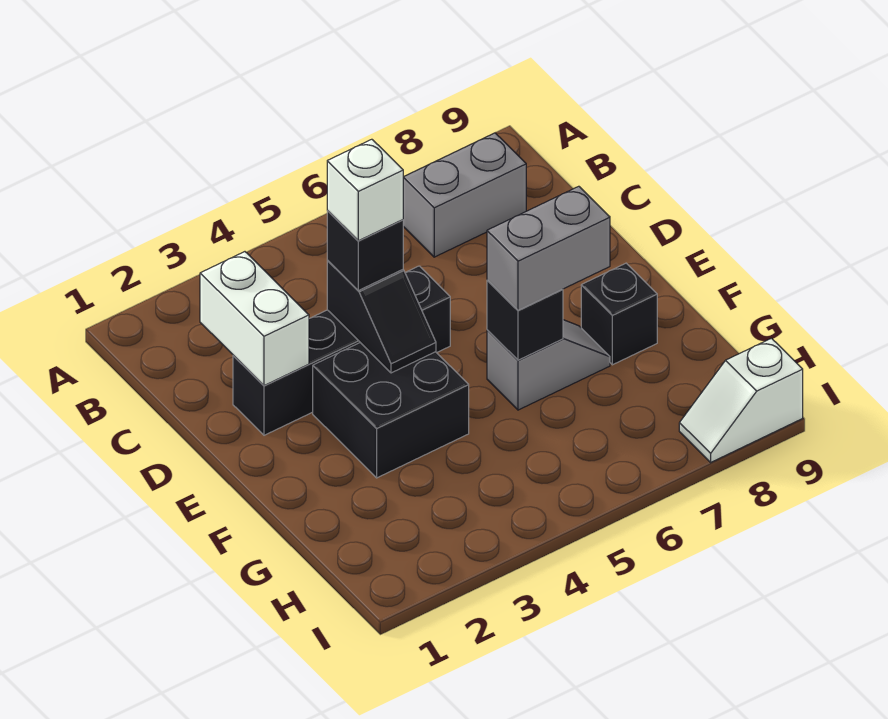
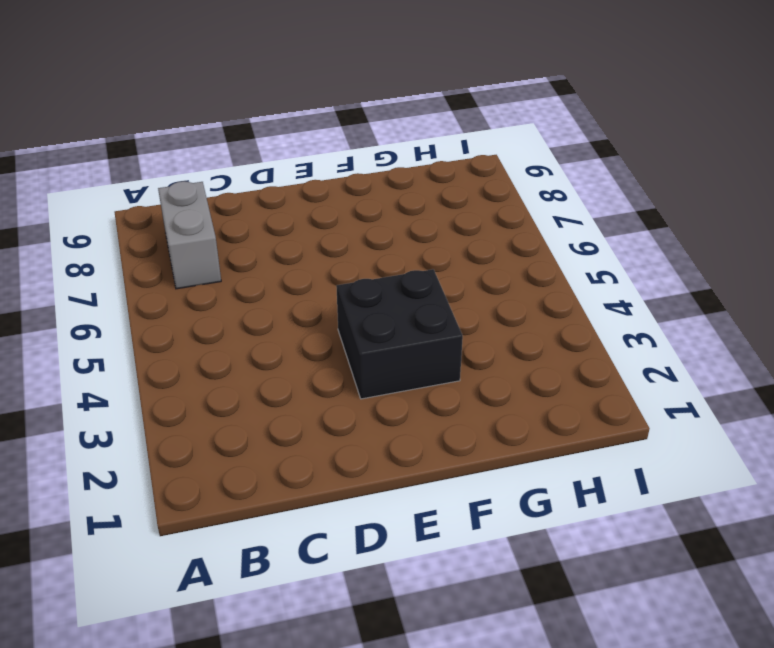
none -> black brick D2:D5 level 1
none -> grey slope F6:F7 level 1 top 6
none -> black brick F8 level 1

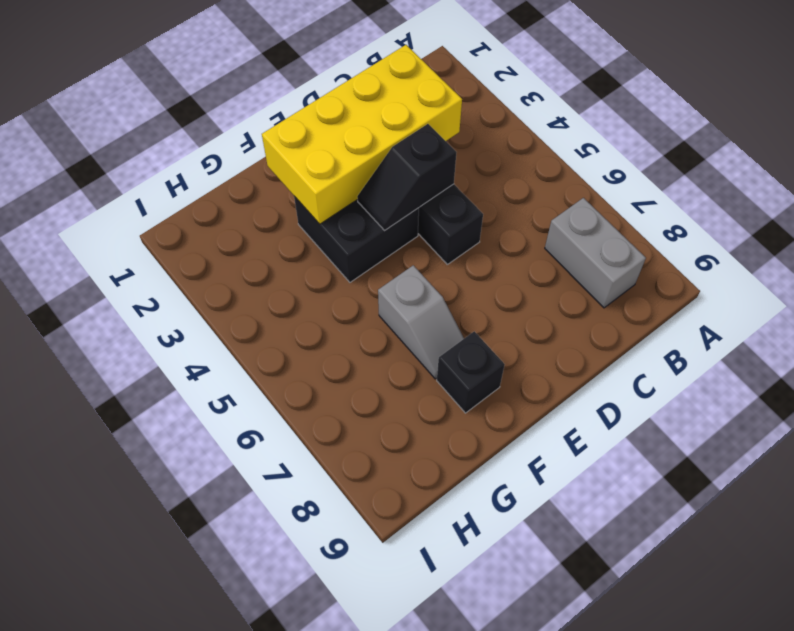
yellow brick C2:F3 level 2 -> white brick C2:D2 level 2
none -> white slope I8:I9 level 1 top 9
none -> black brick F6 level 2
none -> black brick D4 level 3

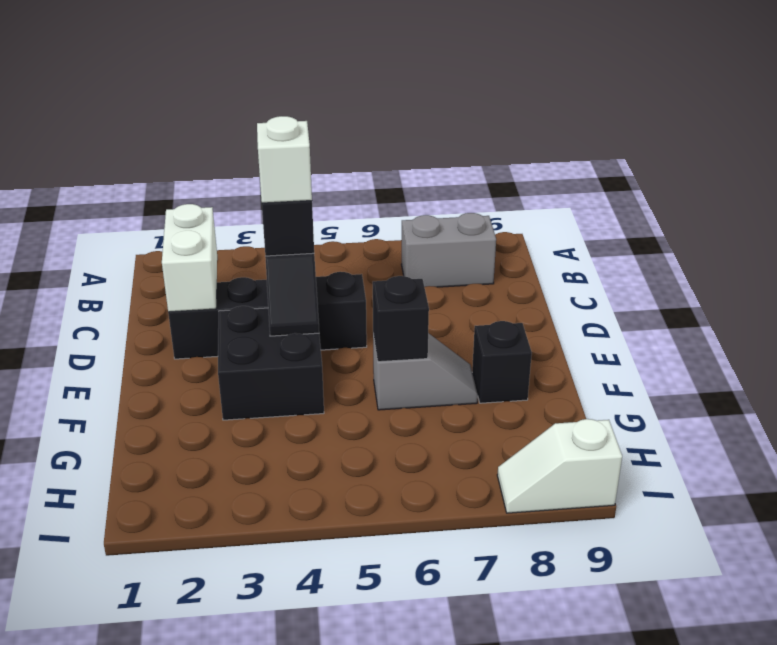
none -> grey brick F6:F7 level 3

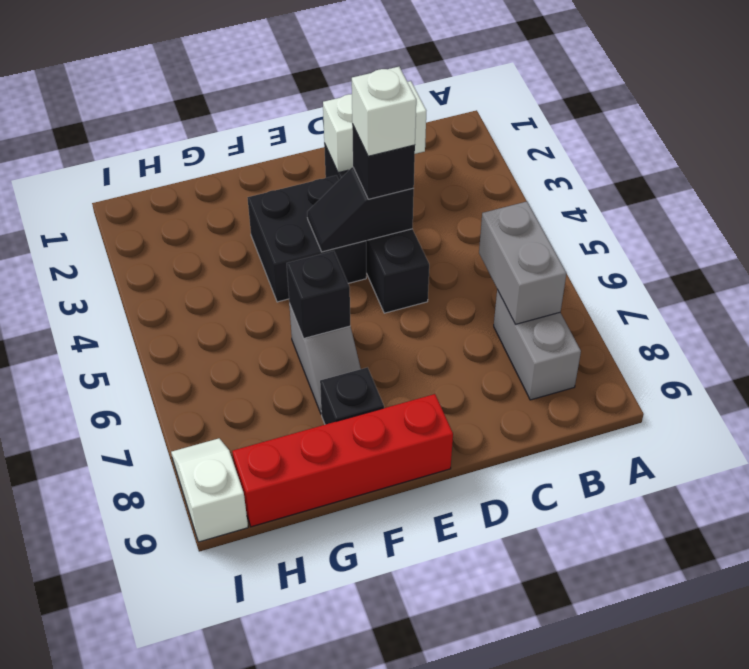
grey brick B6:B7 level 2 -> grey brick F6:F7 level 3
red brick E9:H9 level 1 -> none

